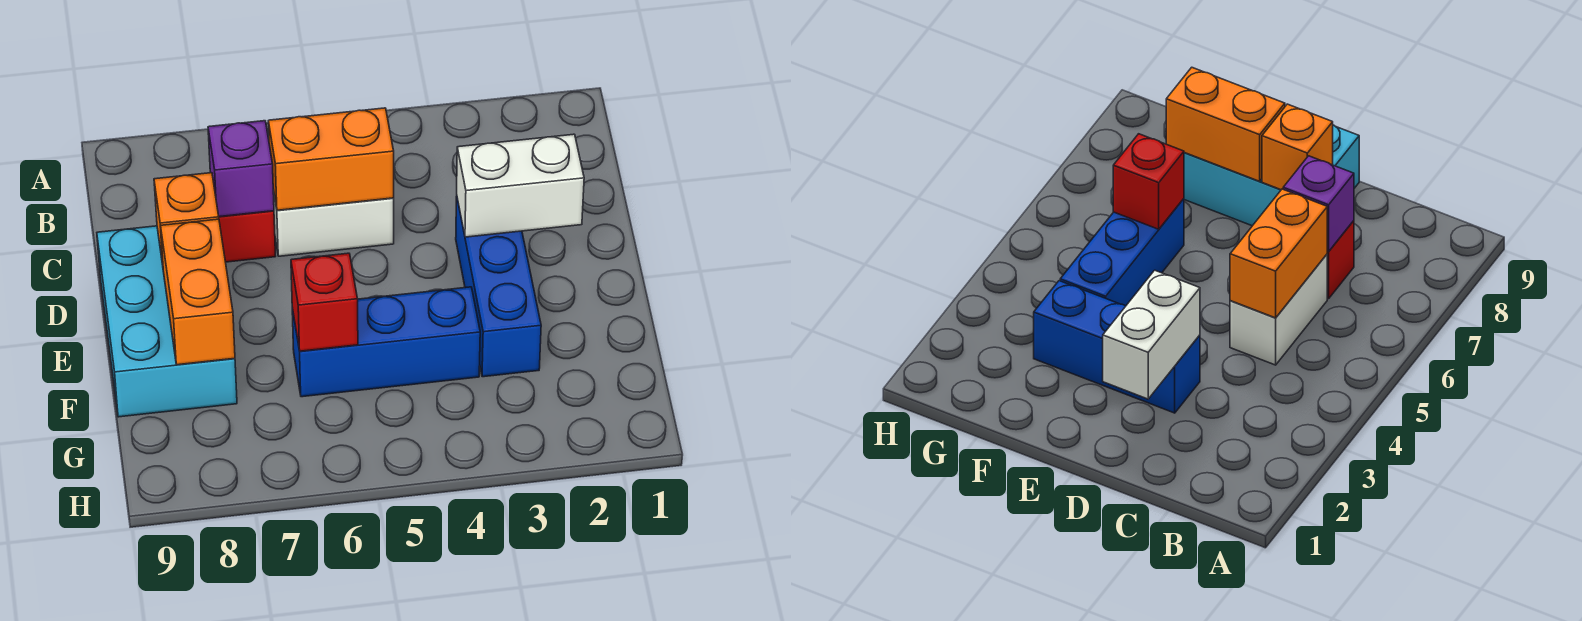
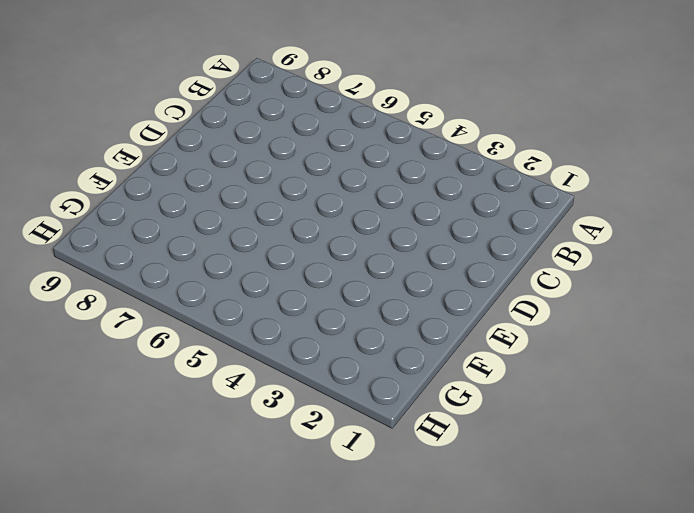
none -> white brick C5:C6 level 1
none -> red brick C7 level 1

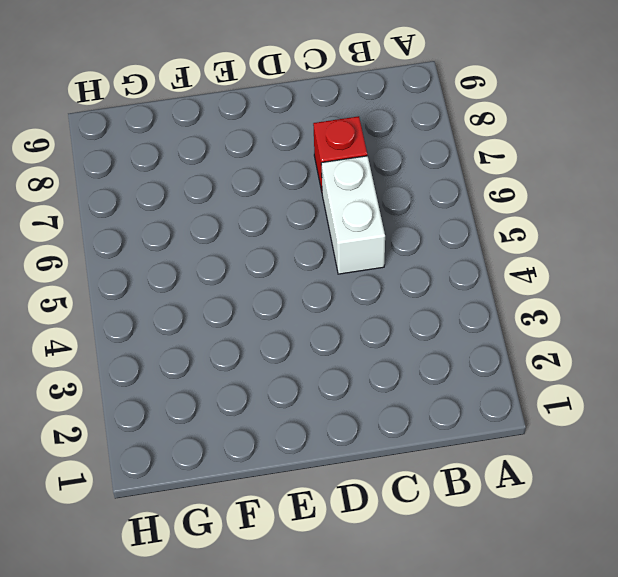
none -> blue brick D3:F3 level 1
none -> cyan brick D8:F9 level 1

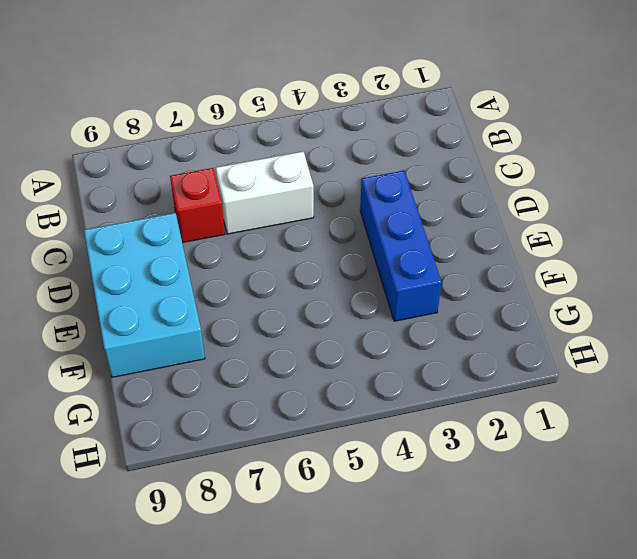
none -> blue brick F4:F6 level 1
none -> orange brick C5:C6 level 2

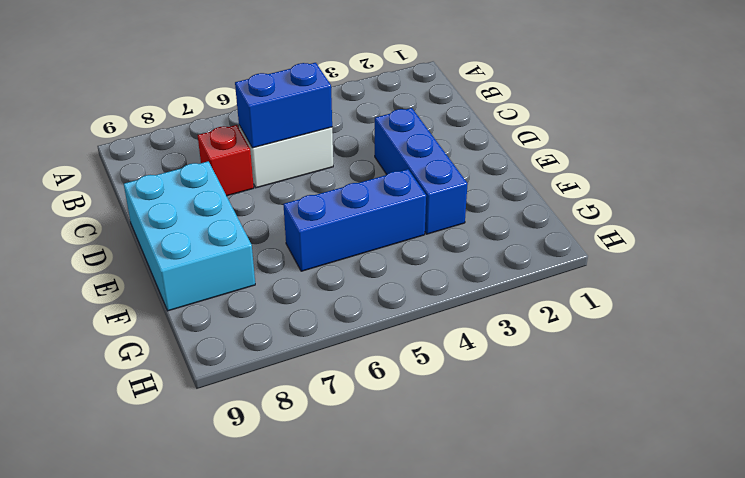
blue brick C5:C6 level 2 -> orange brick C5:C6 level 2
none -> purple brick C7 level 2
none -> white brick D2:D3 level 2

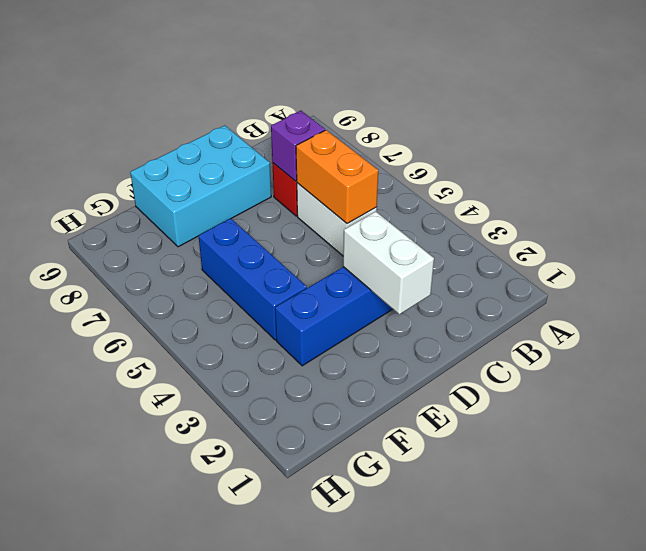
none -> orange brick D8 level 2
none -> orange brick E8:F8 level 2

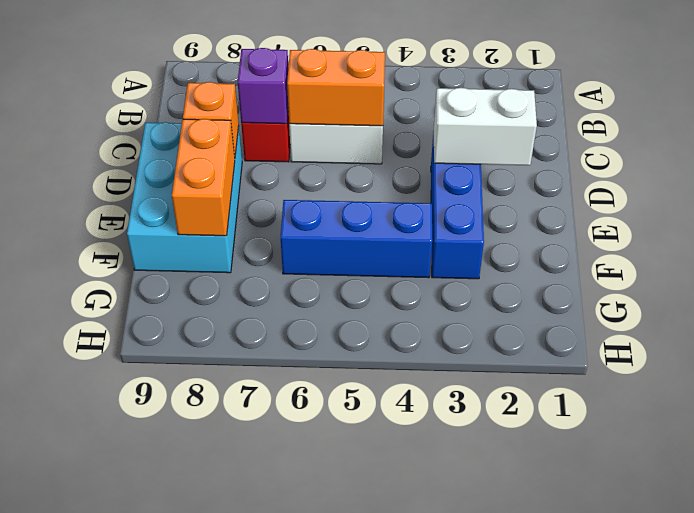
none -> red brick F6 level 2

